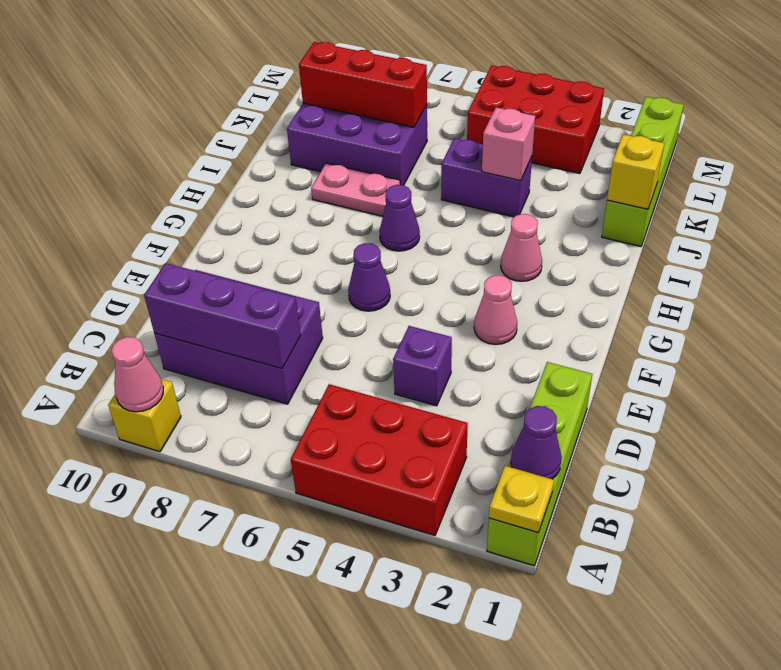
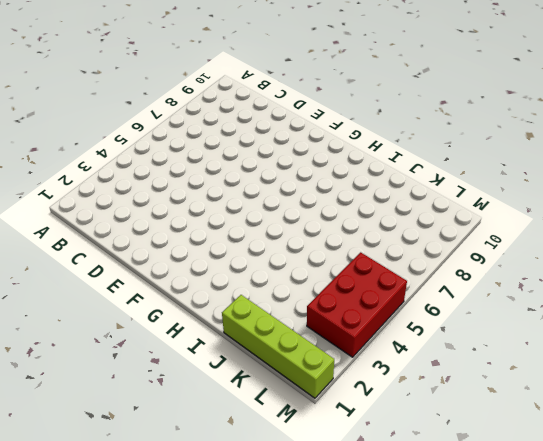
none -> lime brick A1:D1 level 1
none -> red brick A3:B5 level 1
none -> yellow brick A9 level 1

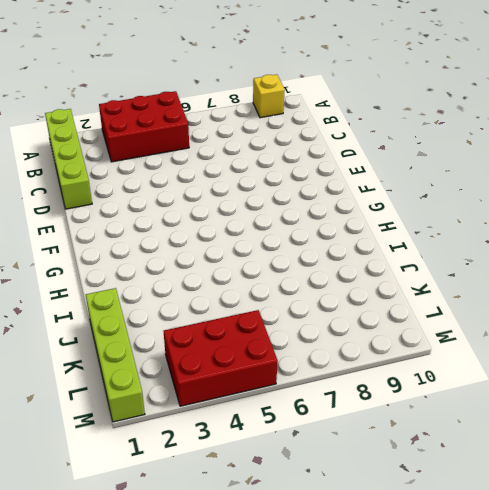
none -> purple brick C7:D9 level 1
none -> purple brick D4 level 1
none -> pink cone F3 level 1

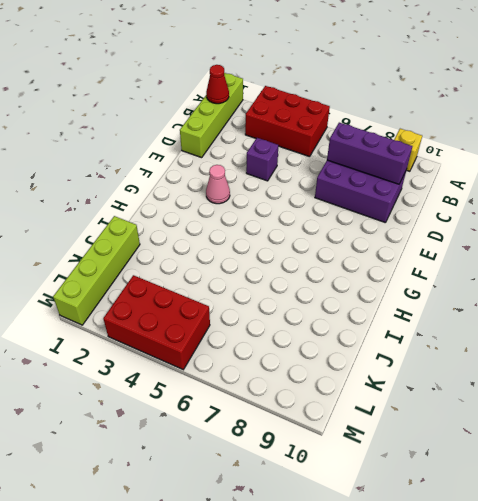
red cone B1 level 2 -> purple cone B1 level 2
none -> purple cone F6 level 1
none -> pink cone H3 level 1
none -> purple cone H6 level 1

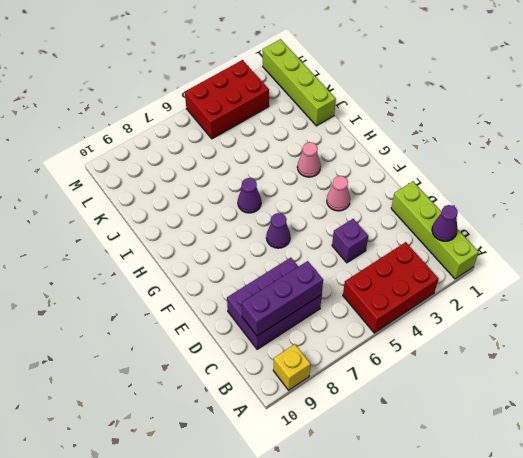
none -> pink plate I7:I8 level 1
none -> purple brick J4:J5 level 1
none -> purple brick J7:K9 level 1

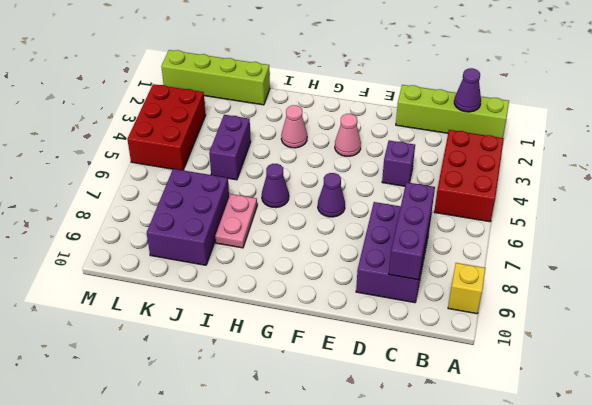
none -> yellow plate A1 level 2
none -> pink cone A9 level 2
none -> yellow brick J1 level 2

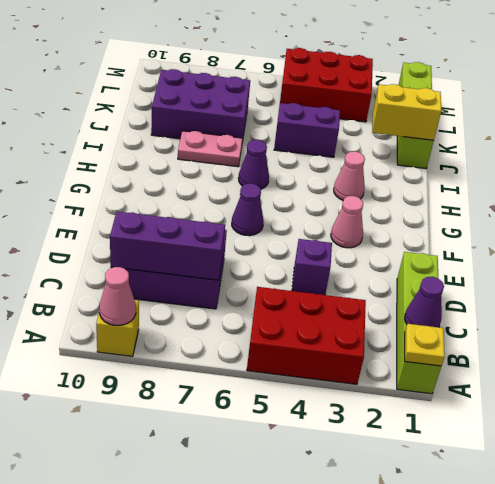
yellow brick J1:J2 level 2 -> yellow brick J1 level 2
none -> pink brick J4 level 2
none -> red brick K7:K9 level 2

